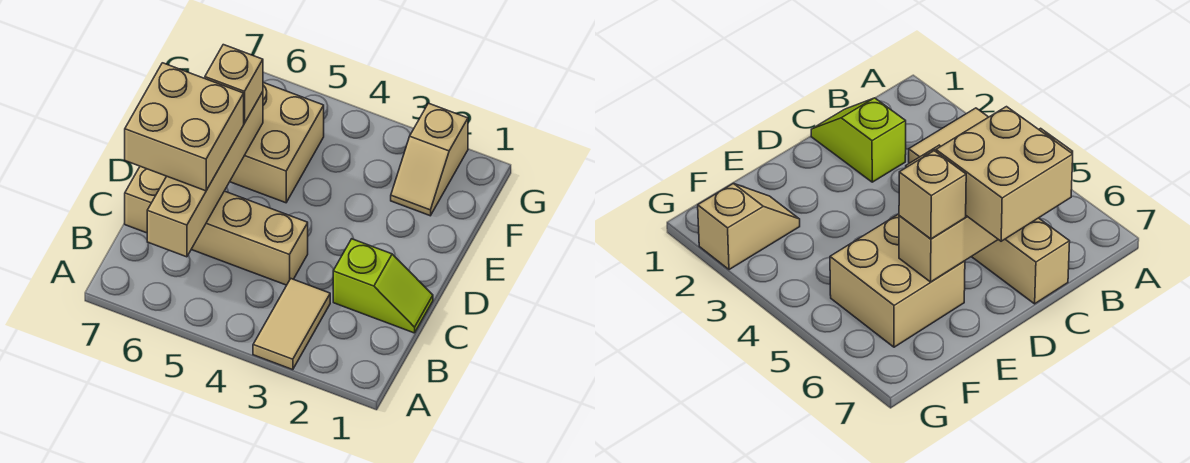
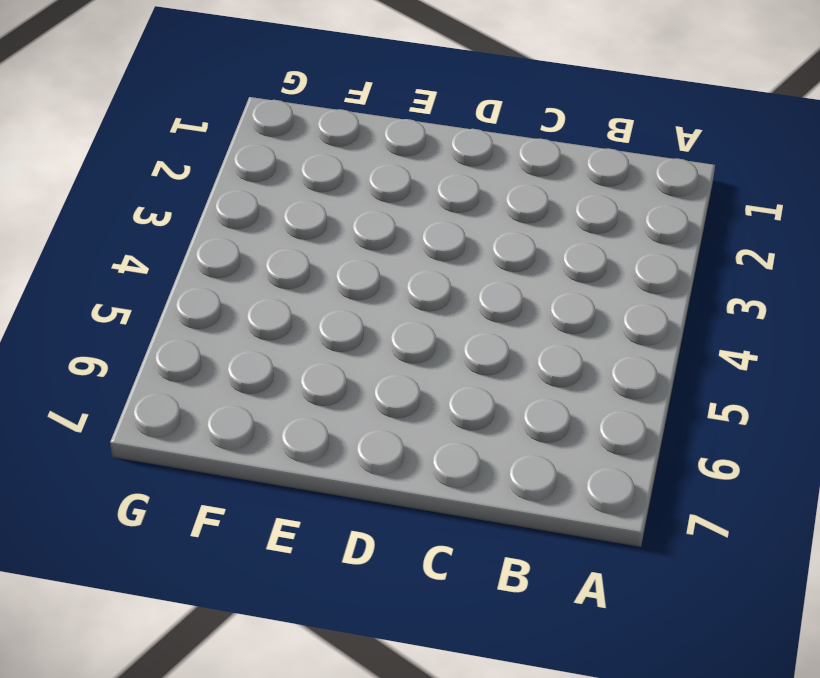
none -> tan tile A3:B3 level 1
none -> lime slope C1:C2 level 1 top 2

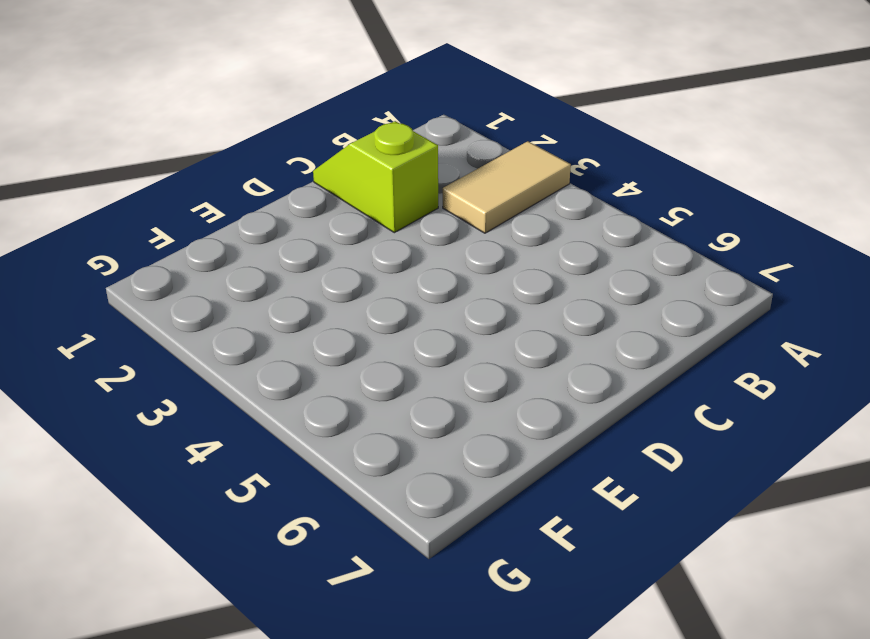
none -> tan brick C4:C7 level 1
none -> tan brick E5:F6 level 1

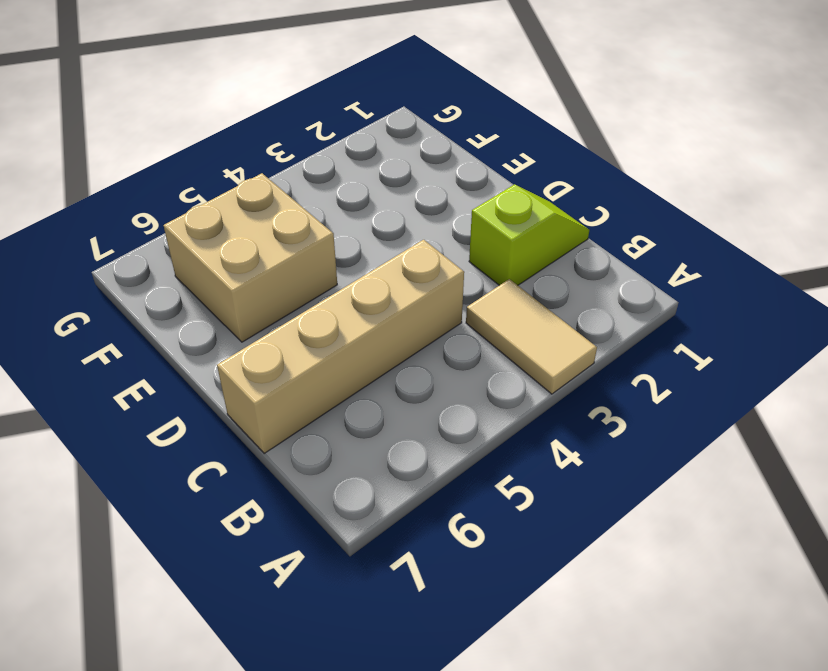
none -> tan slope F2:G2 level 1 top G
none -> tan brick B6:E6 level 2

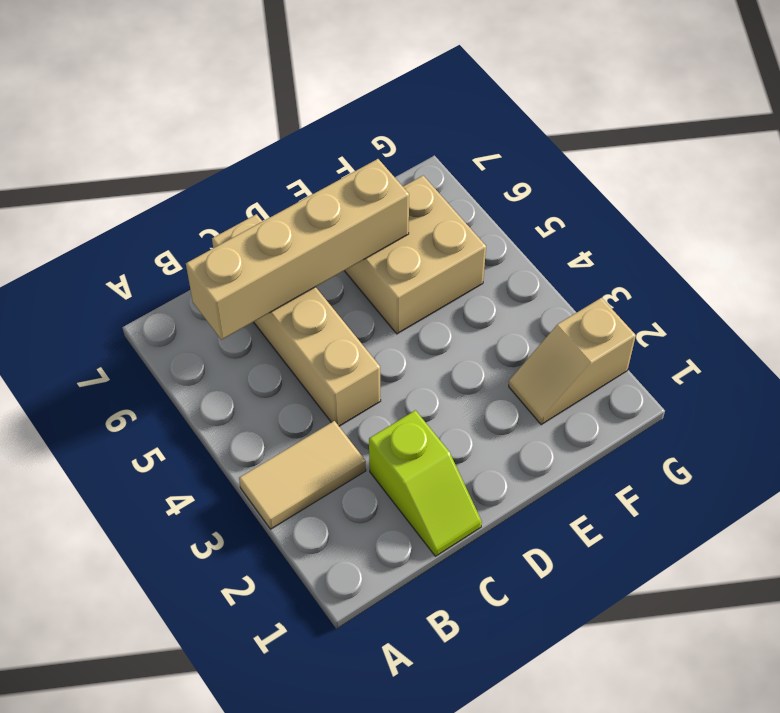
none -> tan brick C6:D7 level 3
none -> tan brick E6 level 3

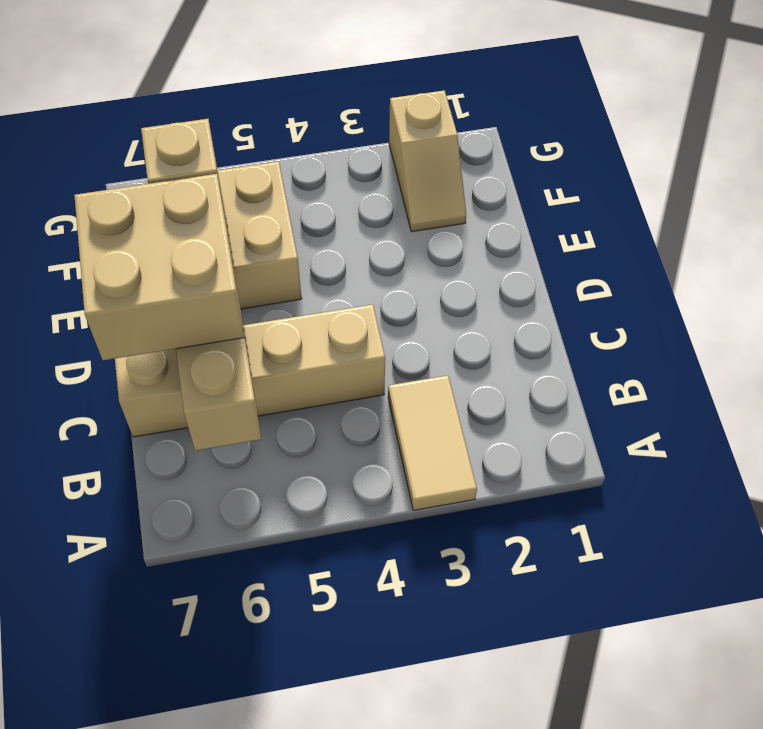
none -> lime slope C1:C2 level 1 top 2

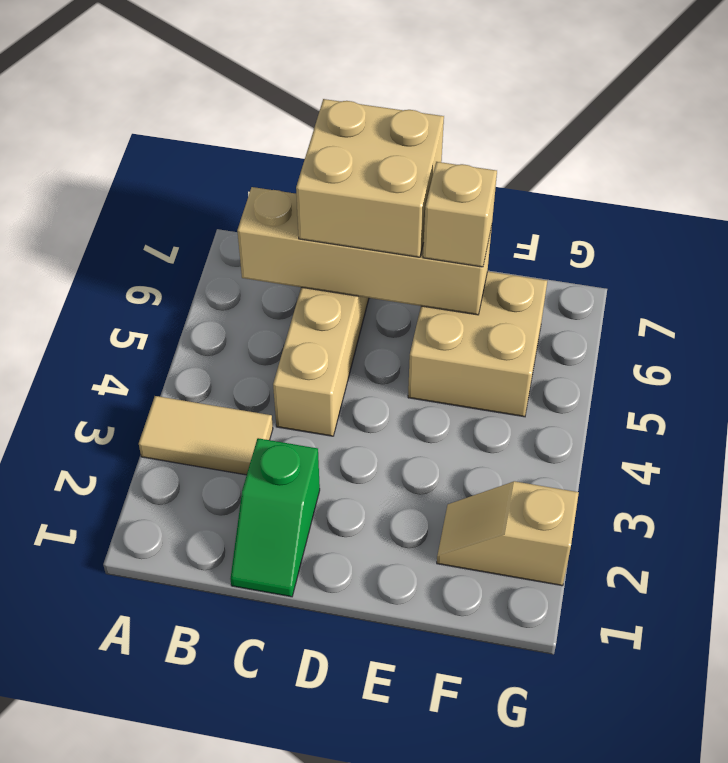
green slope C1:C2 level 1 top 2 -> lime slope C1:C2 level 1 top 2

